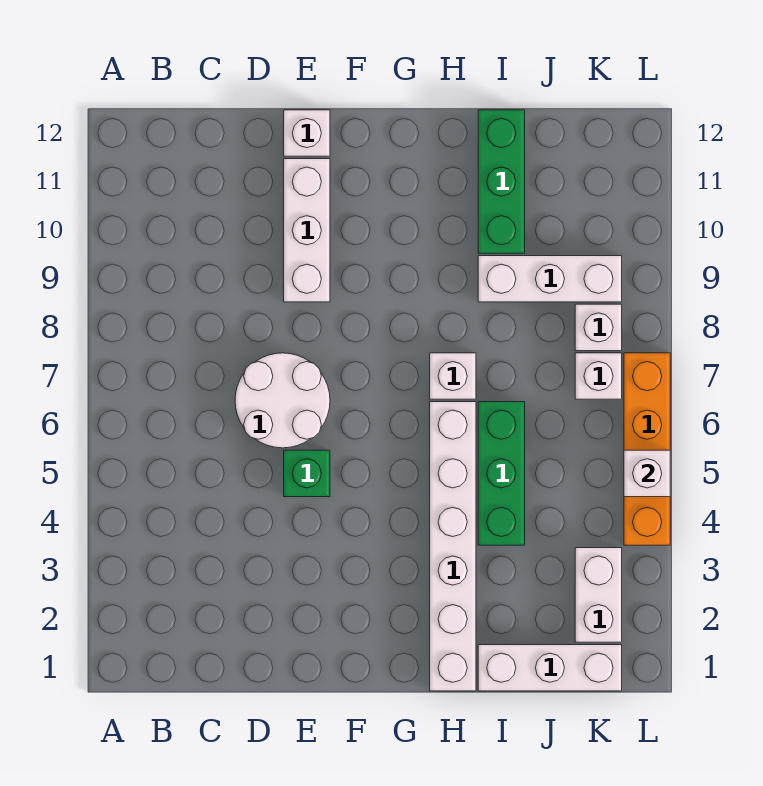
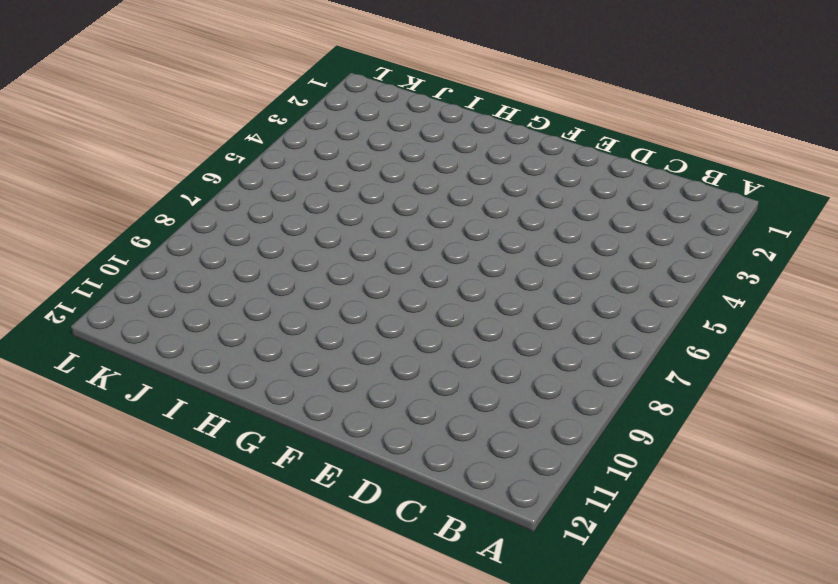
none -> white round brick D6:E7 level 1
none -> green brick E5 level 1
none -> white brick E9:E11 level 1

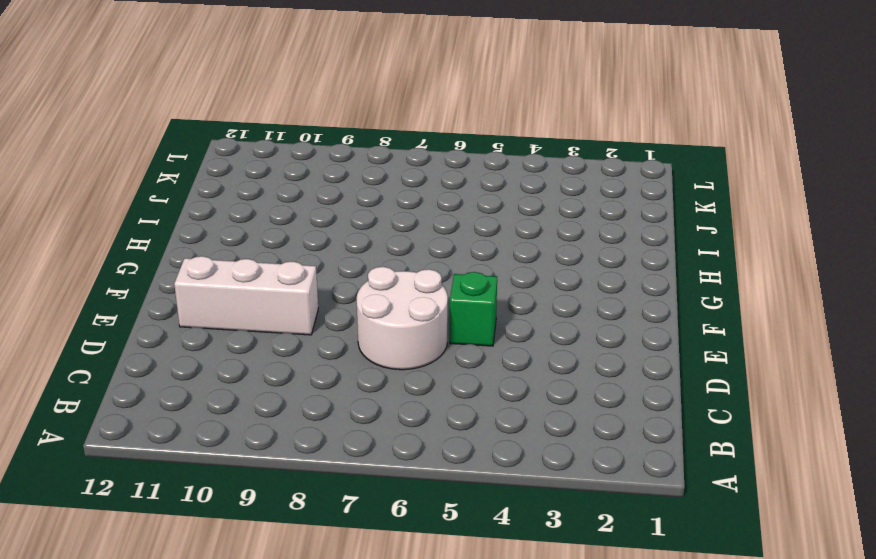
none -> white brick E12 level 1
none -> white brick H1:H6 level 1
none -> white brick H7 level 1

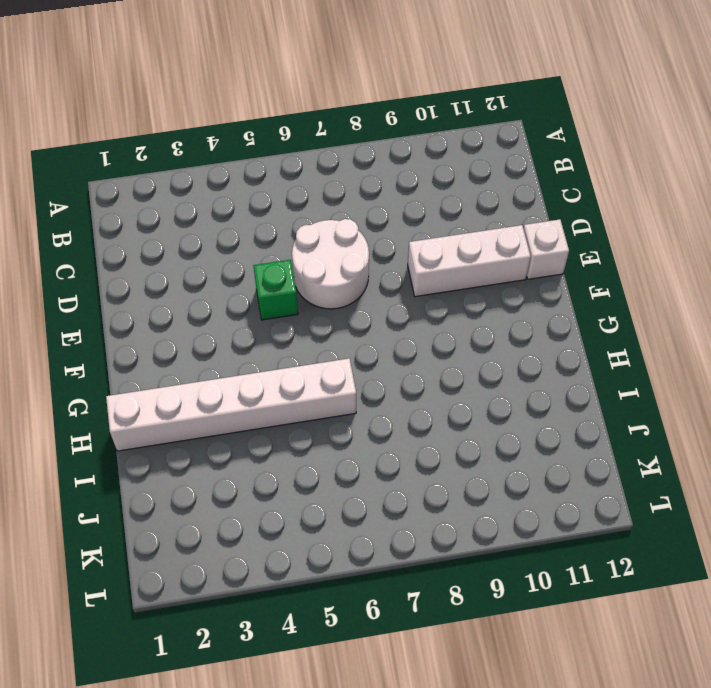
none -> white brick H7 level 1
none -> white brick I1:K1 level 1
none -> green brick I4:I6 level 1

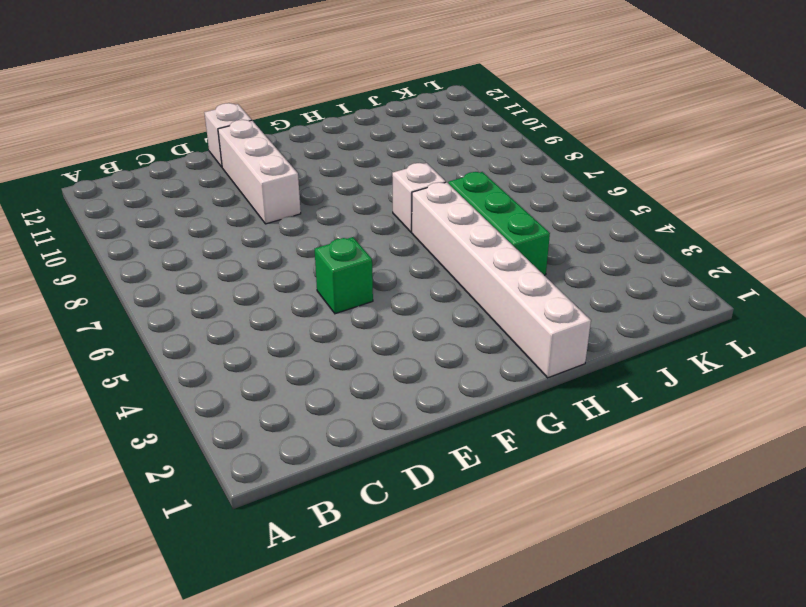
none -> white round brick D6:E7 level 1
none -> white brick I1:K1 level 1
none -> white brick I9:K9 level 1

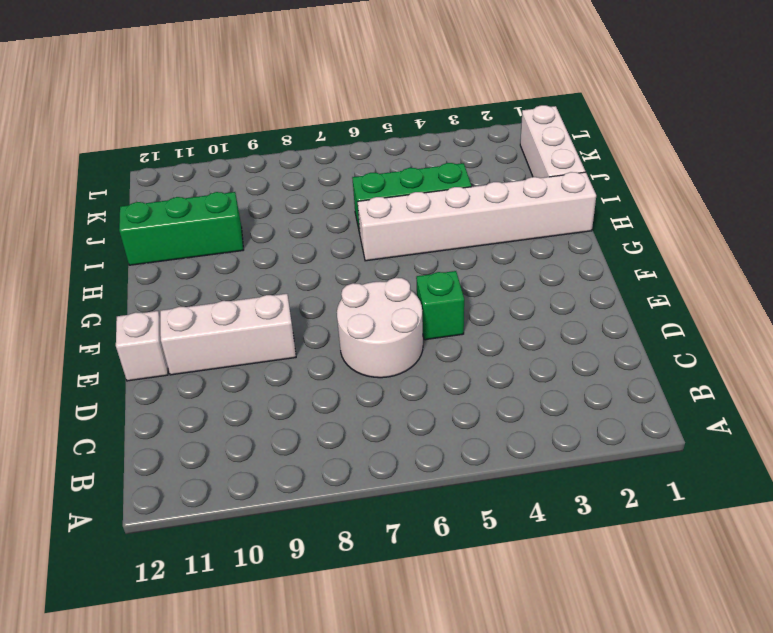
none -> white brick H7 level 1
none -> white brick I9:K9 level 1
none -> white brick K2:K3 level 1

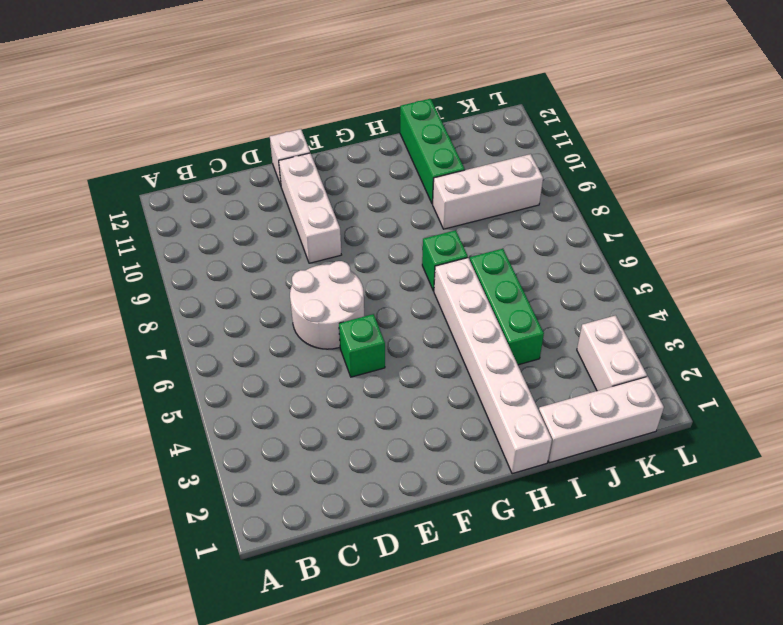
green brick H7 level 1 -> white brick H7 level 1
none -> white brick K7 level 1
none -> white brick K8 level 1
none -> orange brick L4:L7 level 1

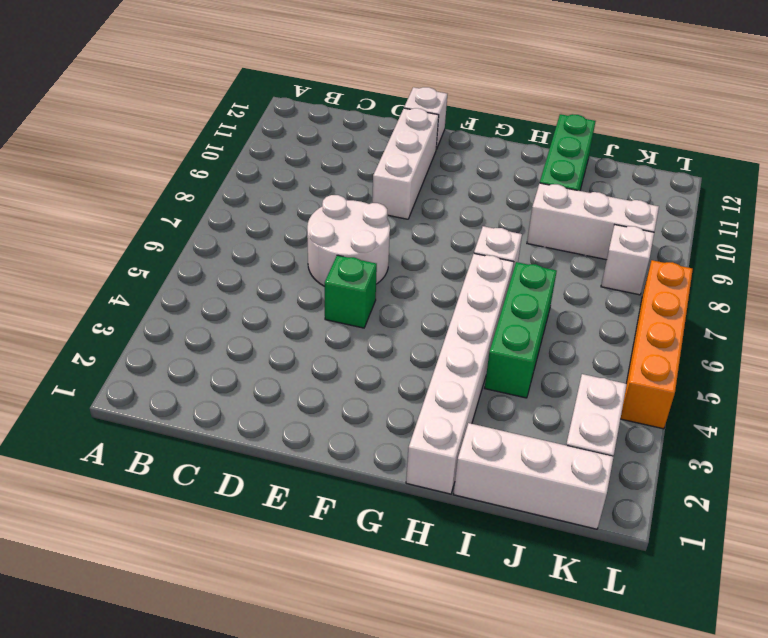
none -> white brick K7 level 1
none -> white brick L5 level 2

